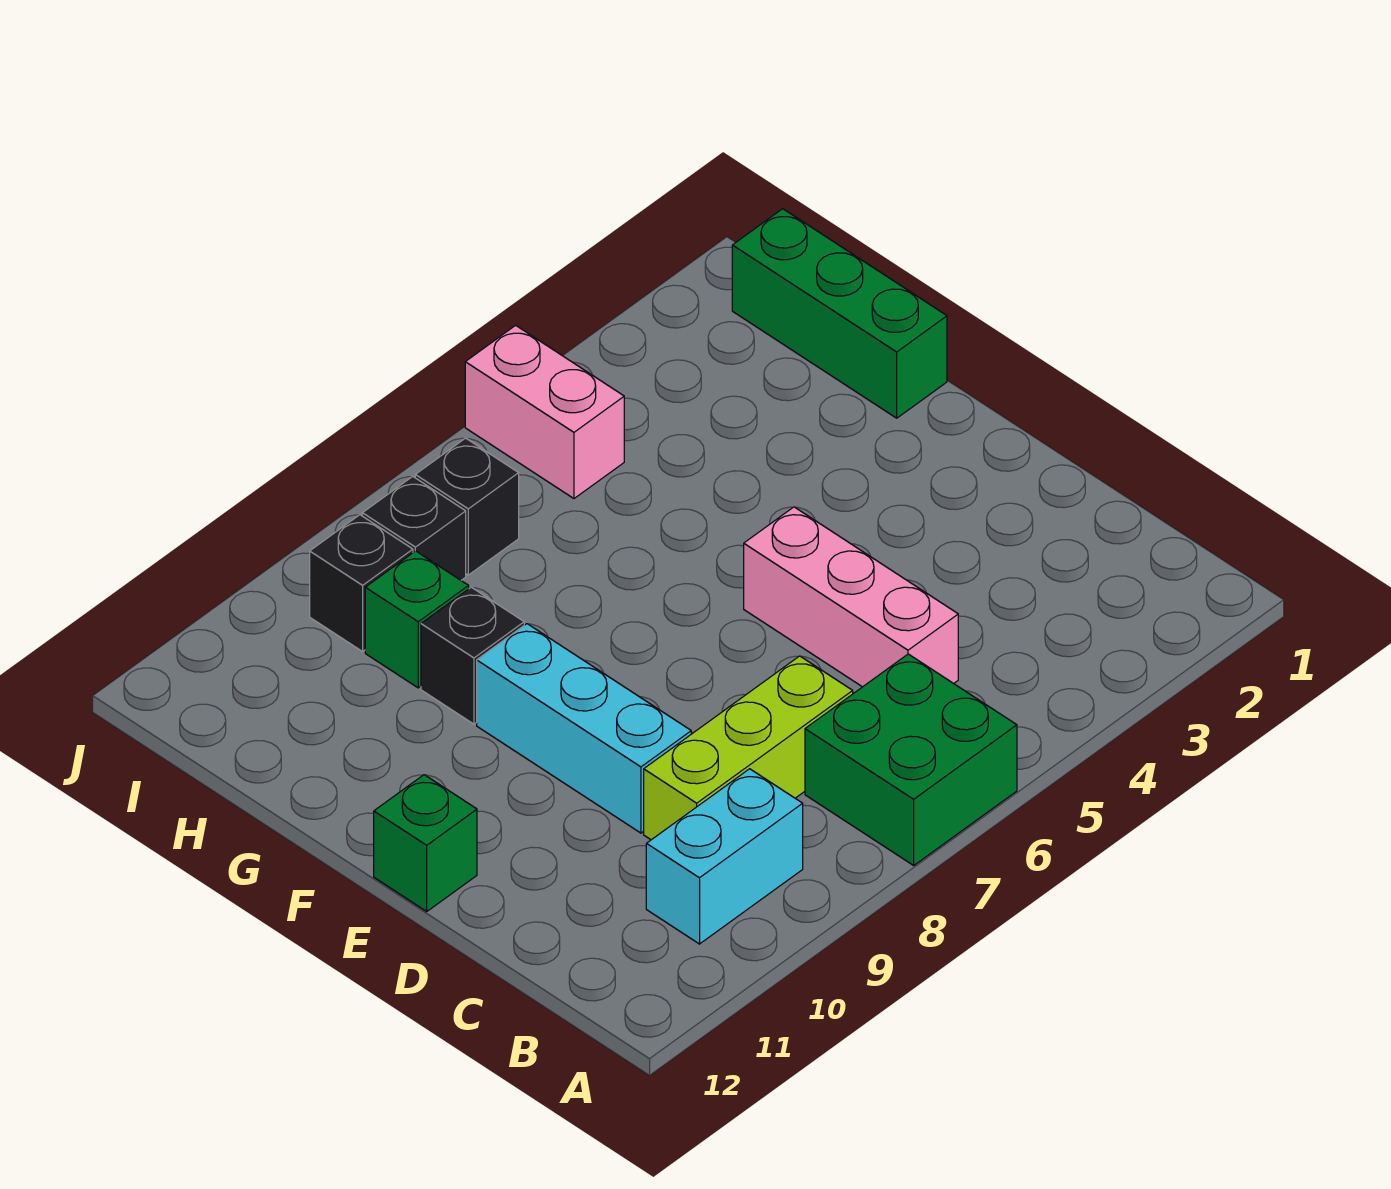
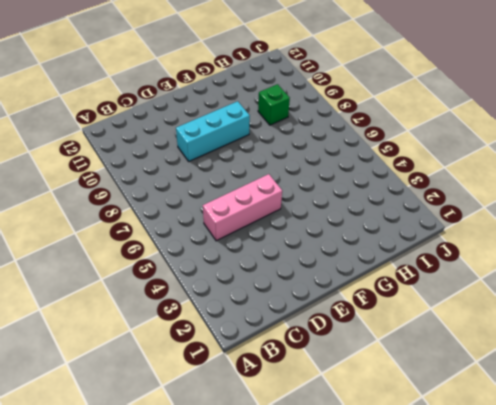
none -> green brick A6:B7 level 1
none -> cyan brick B9:B10 level 1
none -> lime brick C7:C9 level 1

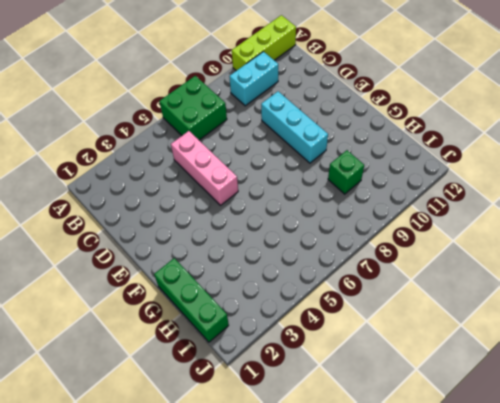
lime brick A10:A12 level 1 -> lime brick C7:C9 level 1
none -> green brick E12 level 1
none -> black brick G9 level 1
none -> pink brick I5:J5 level 1

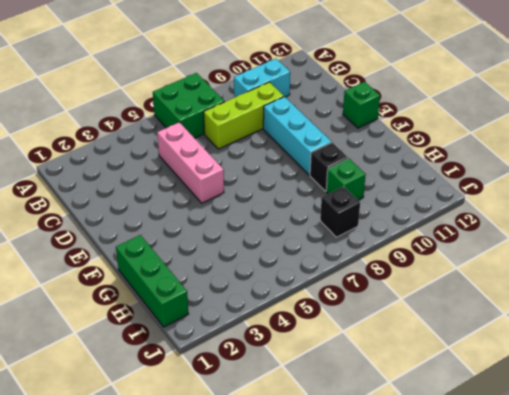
none -> pink brick I5:J5 level 1
none -> black brick I7 level 1
none -> black brick I9 level 1

